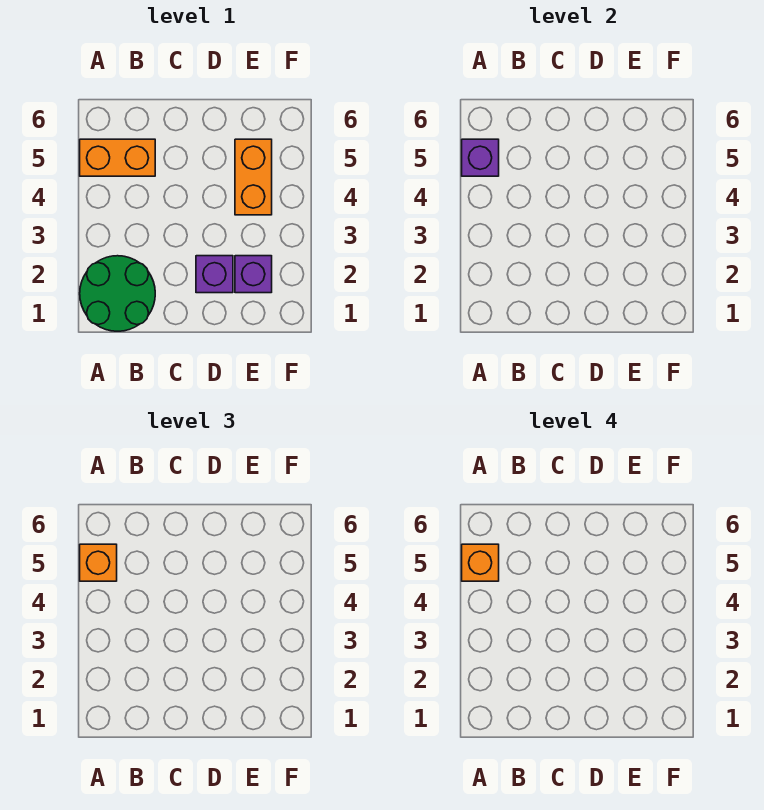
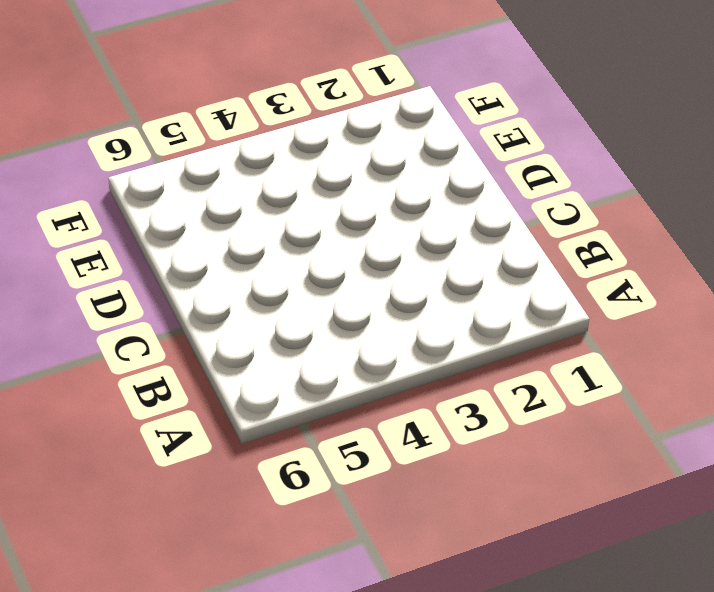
none -> green round brick A1:B2 level 1
none -> orange brick A5:B5 level 1

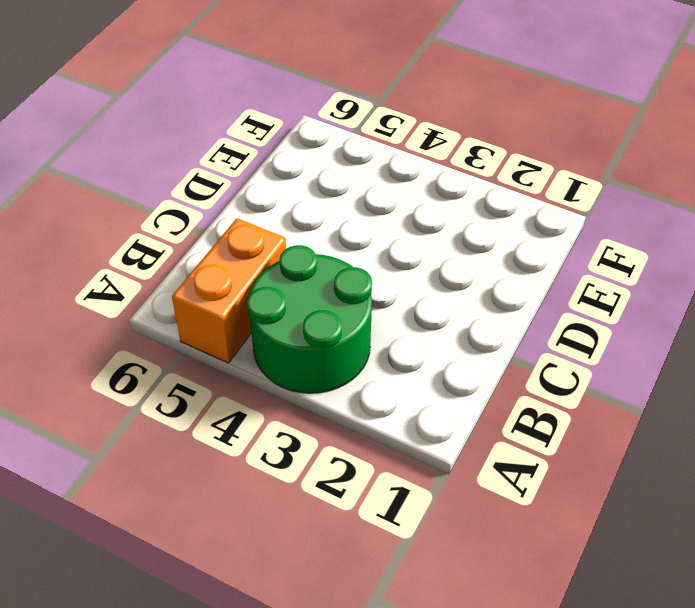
green round brick A3:B4 level 1 -> green round brick A1:B2 level 1
none -> purple brick D2 level 1
none -> purple brick E2 level 1

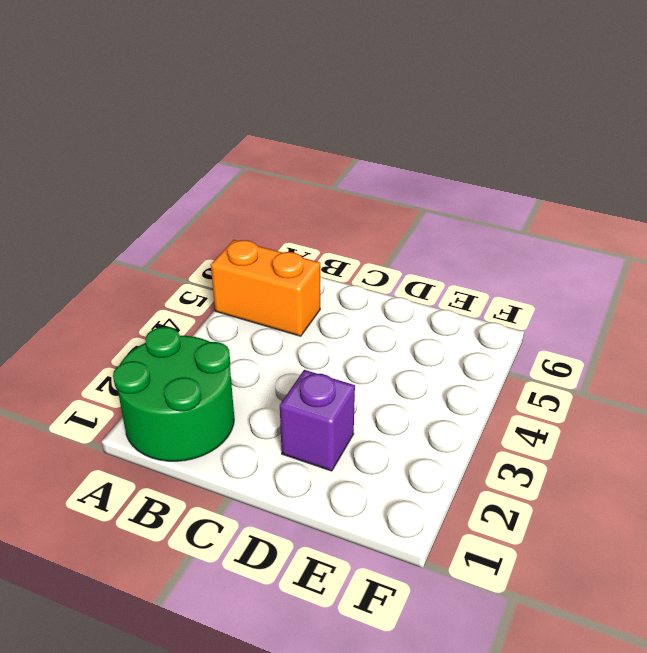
none -> purple brick E2 level 1
none -> orange brick E4:E5 level 1

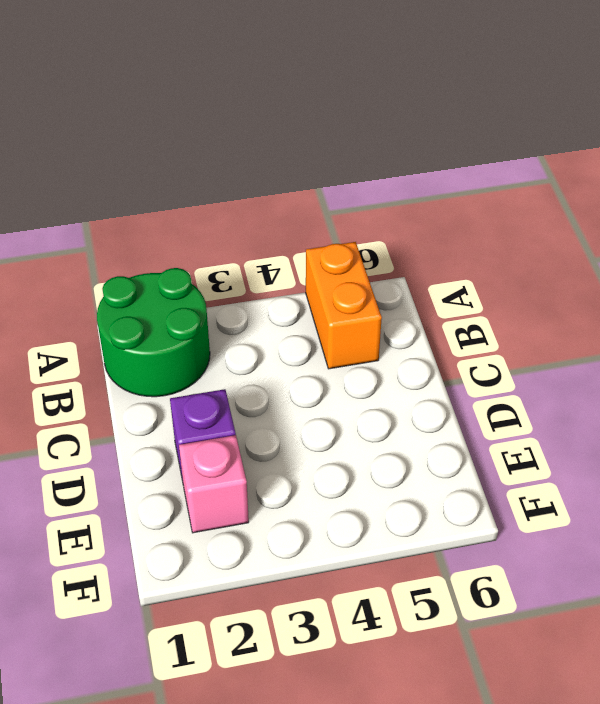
pink brick E2 level 1 -> purple brick E2 level 1
none -> orange brick E4:E5 level 1
none -> purple brick A5 level 2

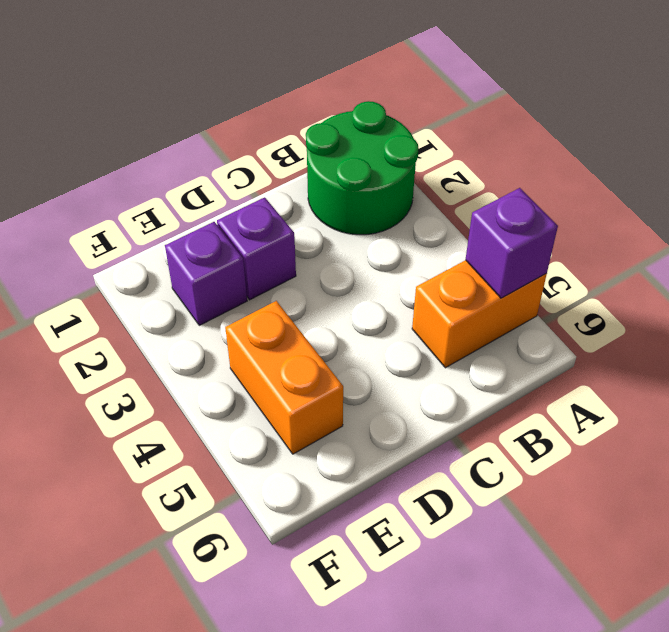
none -> orange brick A5 level 3
none -> orange brick A5 level 4

